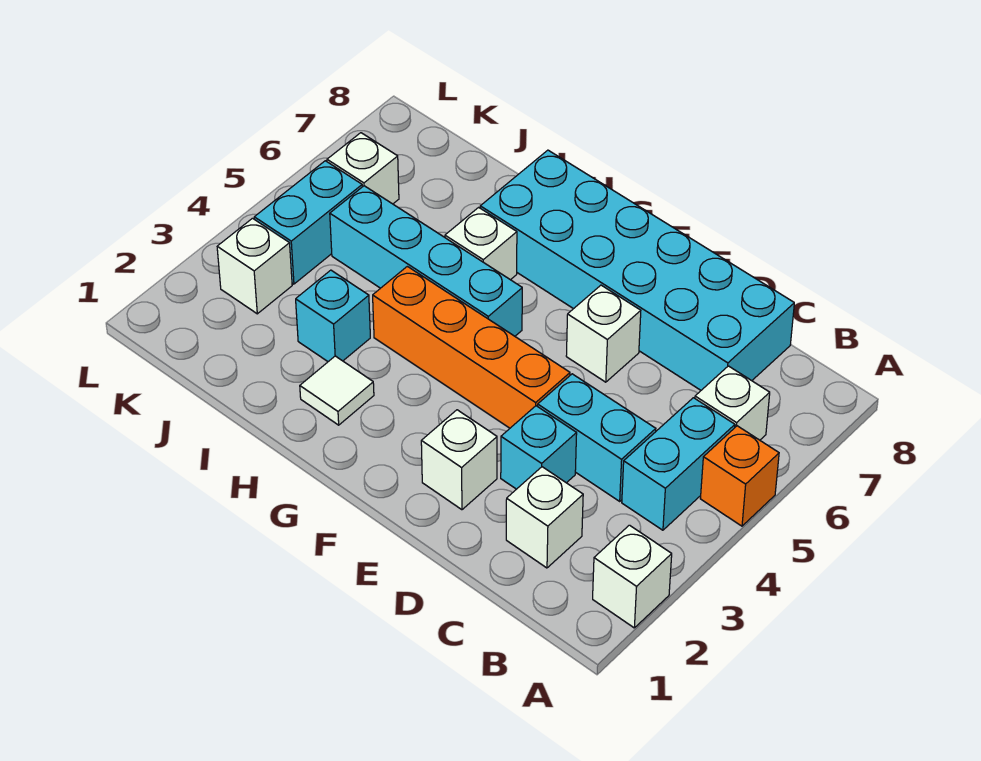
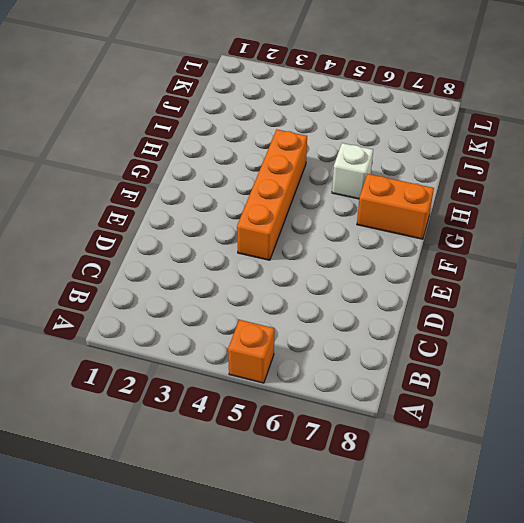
orange brick G7:G8 level 1 -> cyan brick C7:H8 level 1
none -> white brick A2 level 1
none -> cyan brick B4:B5 level 1
none -> white brick B6 level 1

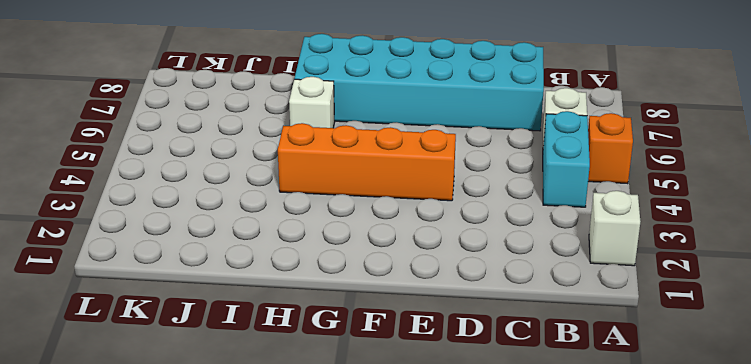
none -> white brick C2 level 1
none -> cyan brick C4:D4 level 1
none -> cyan brick D3 level 1

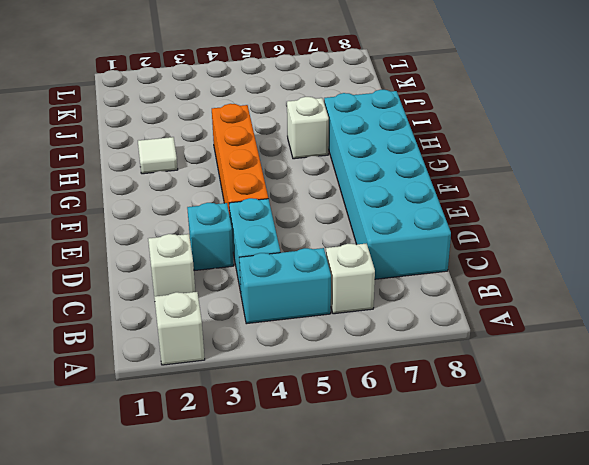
none -> orange brick A5 level 1
none -> white brick E2 level 1
none -> white brick E6 level 1

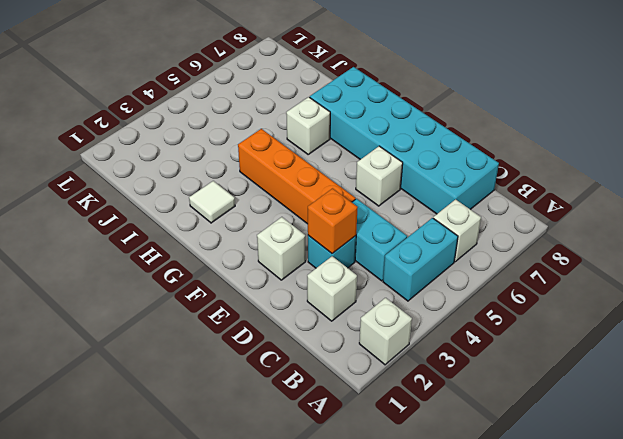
orange brick D3 level 2 -> orange brick A5 level 1
none -> cyan brick G5:J5 level 1
none -> cyan brick I3 level 1
none -> white brick K3 level 1

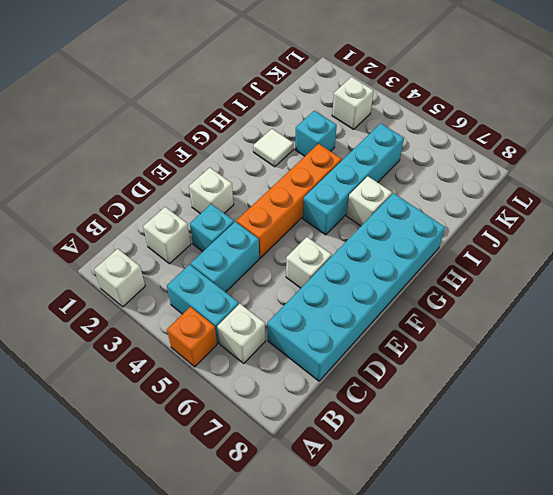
none -> cyan brick K4:K5 level 1
none -> white brick K6 level 1

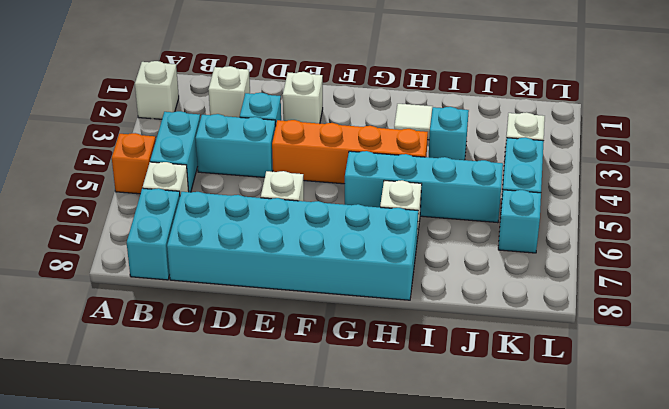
cyan brick B7:B8 level 1 -> none
cyan brick K6 level 1 -> white brick K6 level 1

